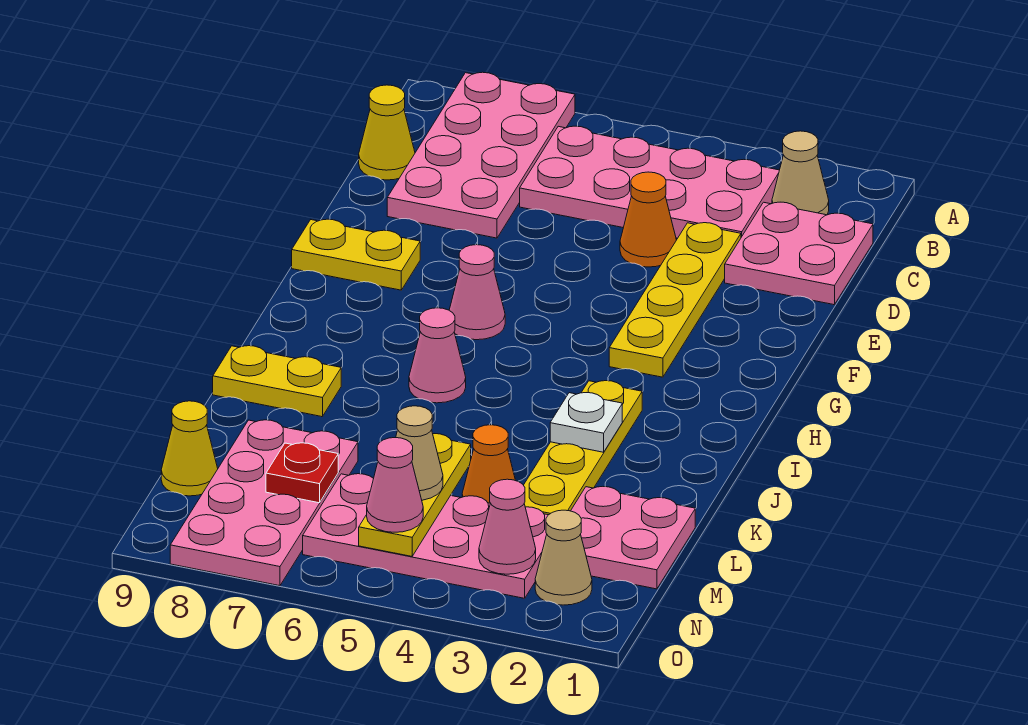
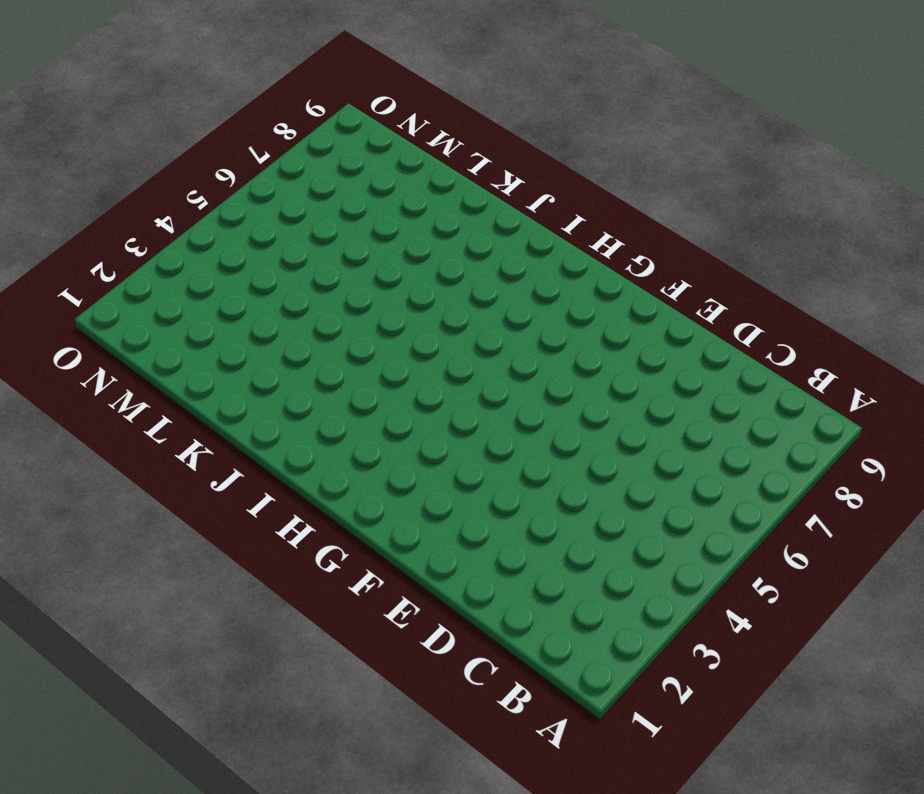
none -> pink plate A7:D8 level 1
none -> tan cone B2 level 1
none -> pink plate B3:C6 level 1

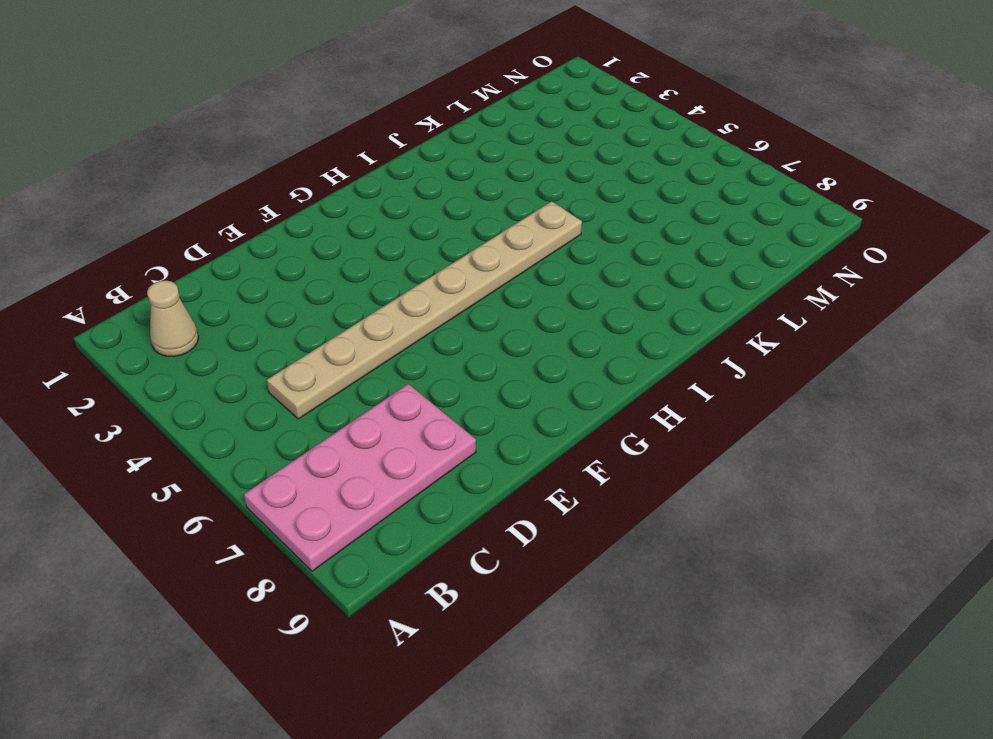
tan plate C5:J5 level 1 -> pink plate B3:C6 level 1
none -> pink plate C1:D2 level 1
none -> yellow cone C9 level 1
none -> yellow plate D3:G3 level 1

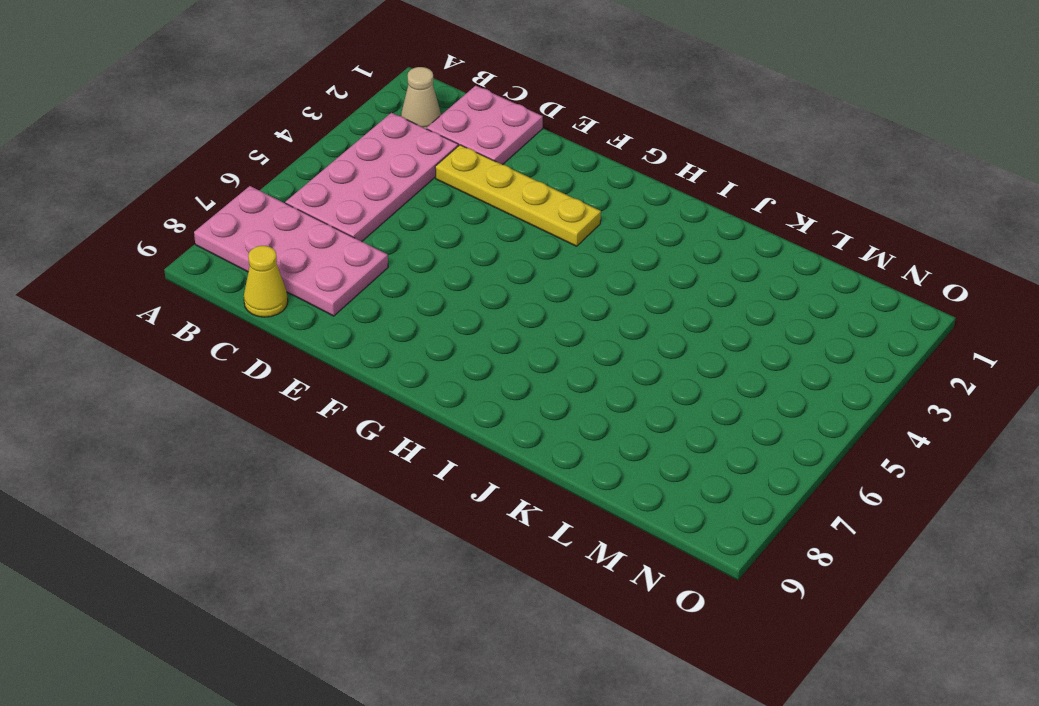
none -> orange cone D4 level 1
none -> yellow plate F8:F9 level 1
none -> pink cone G6 level 1

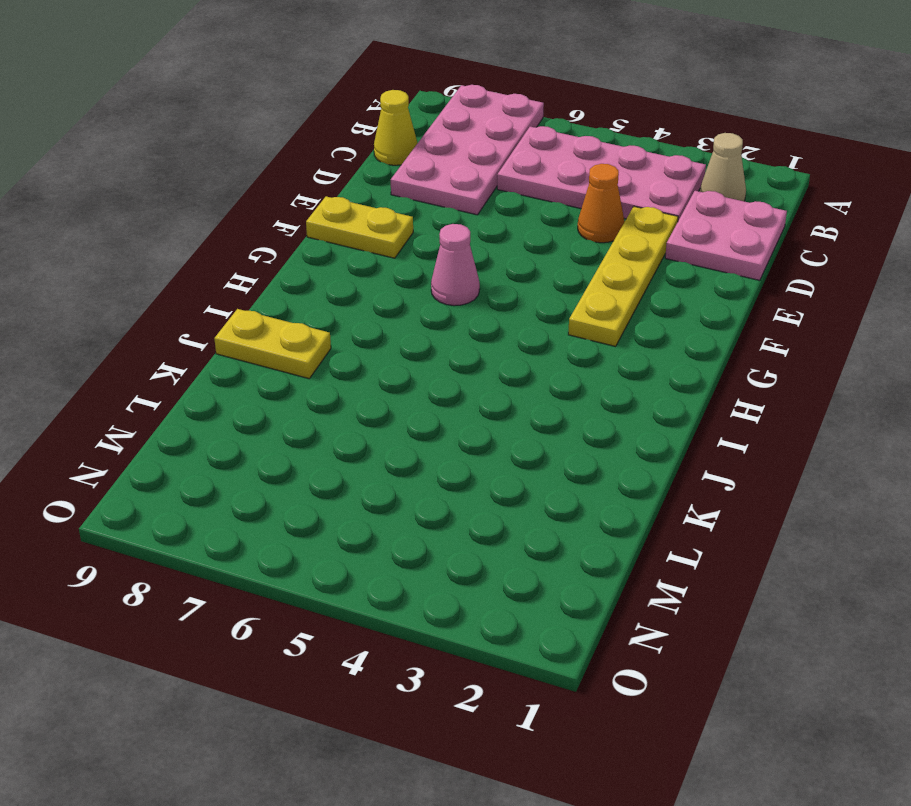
none -> yellow plate I3:L3 level 1
none -> pink cone I6 level 1
none -> pink plate L1:M2 level 1

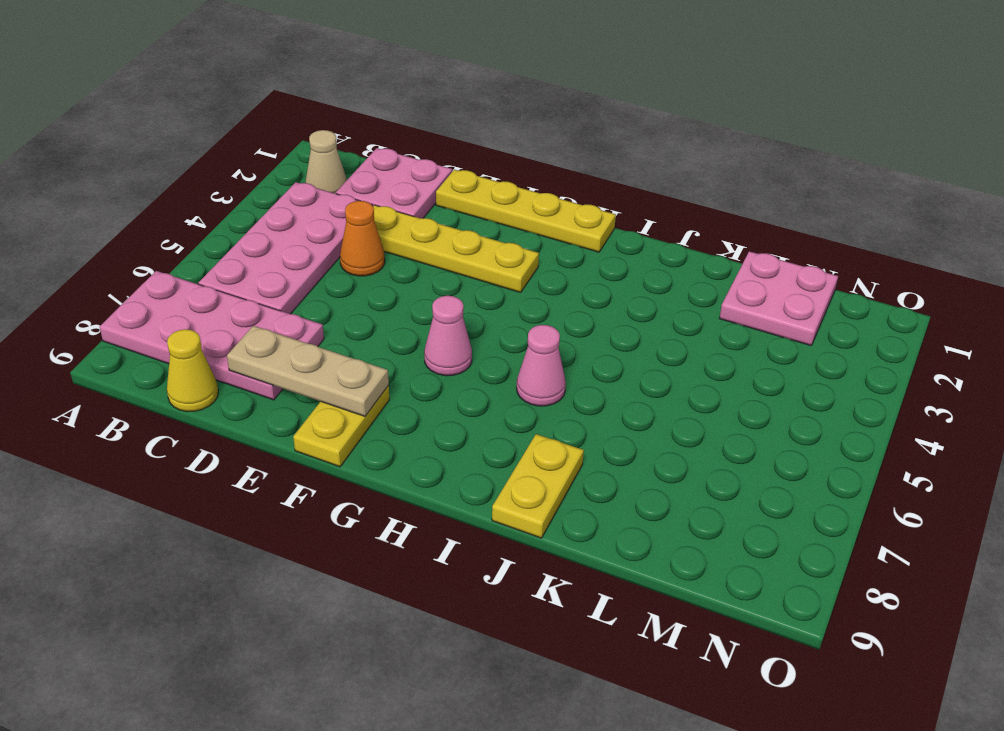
tan plate D8:F8 level 2 -> none
yellow plate E1:H1 level 1 -> yellow plate I3:L3 level 1
none -> orange cone L4 level 1
none -> pink plate L7:O8 level 1
none -> pink plate M3:N6 level 1

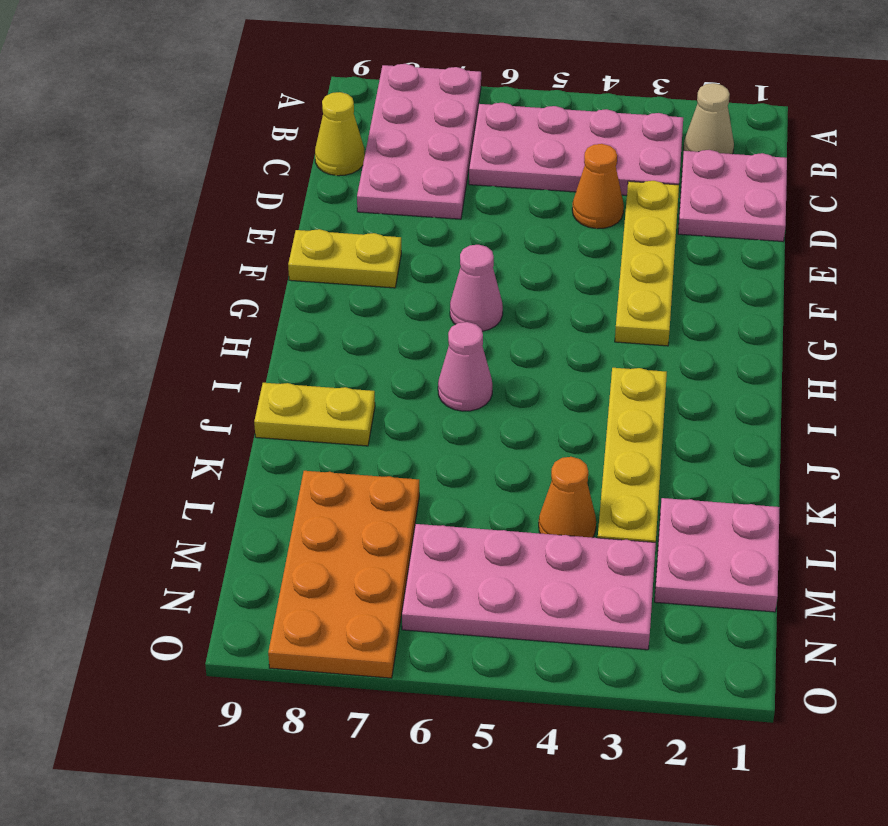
orange plate L7:O8 level 1 -> pink plate L7:O8 level 1
none -> yellow cone M9 level 1
none -> tan cone N2 level 1
none -> white plate J3 level 2

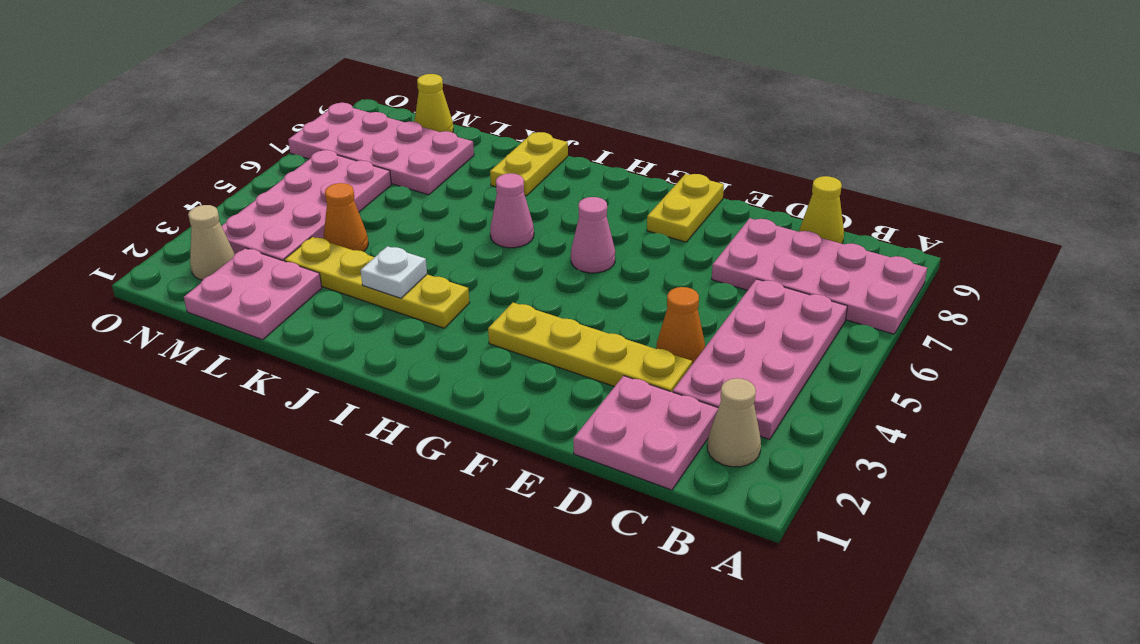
none -> yellow plate L5:N5 level 2
none -> red plate M7 level 2
none -> pink cone N3 level 2

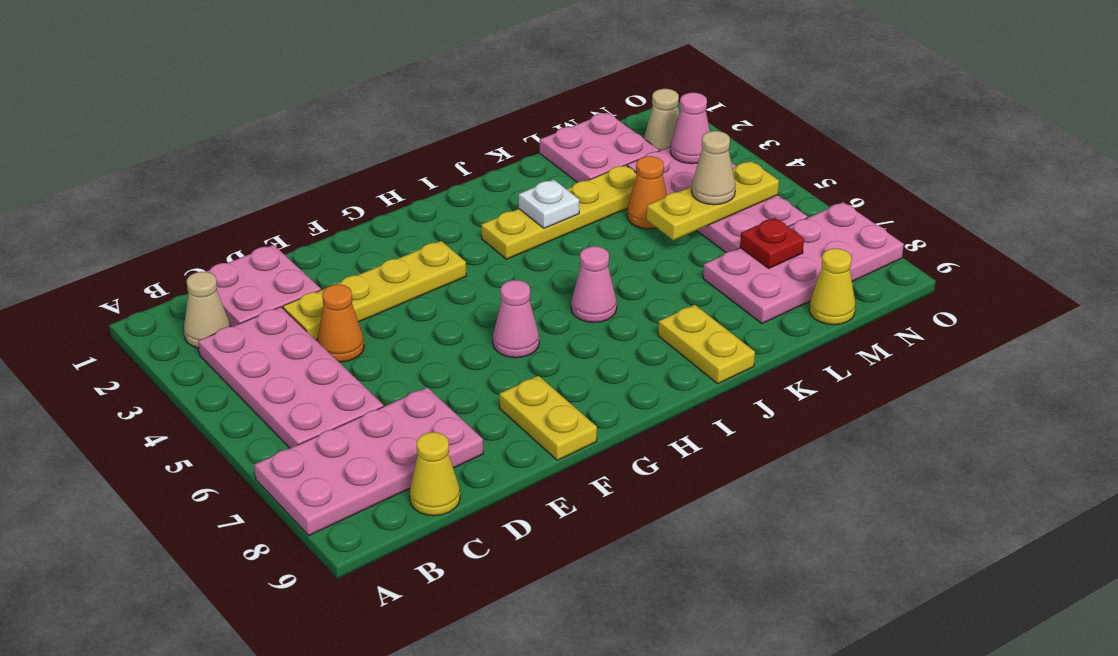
none -> pink cone N5 level 3

